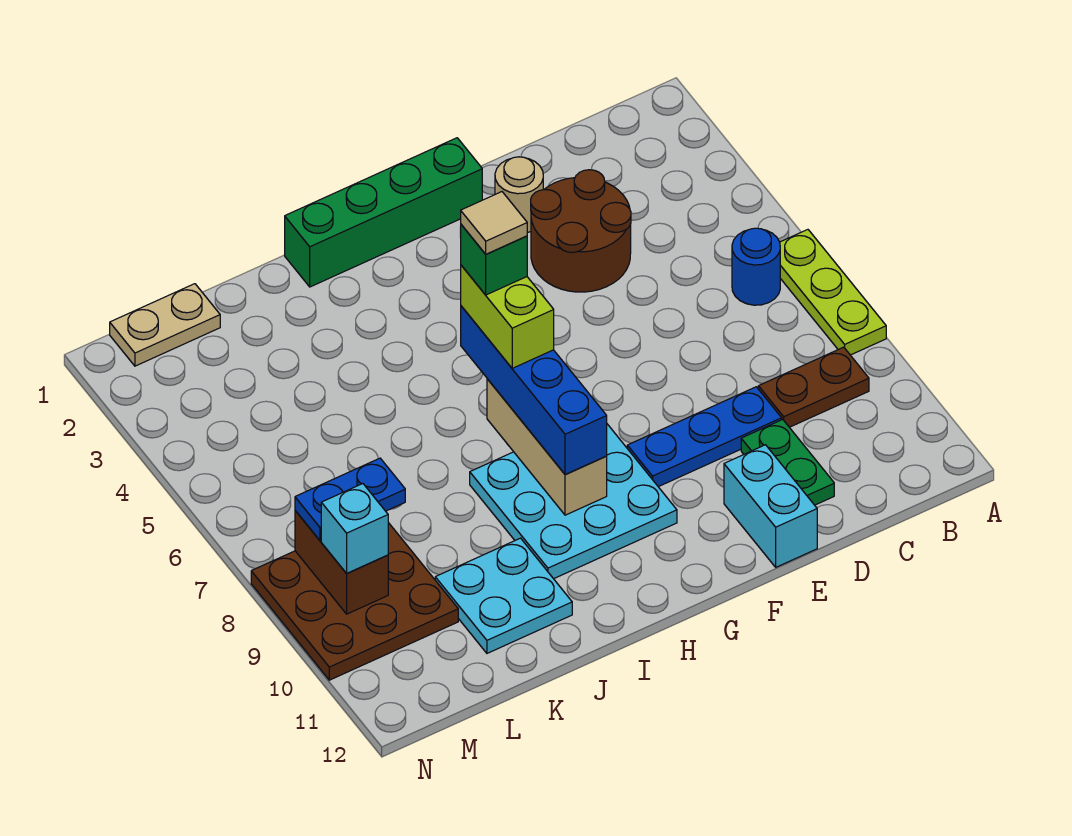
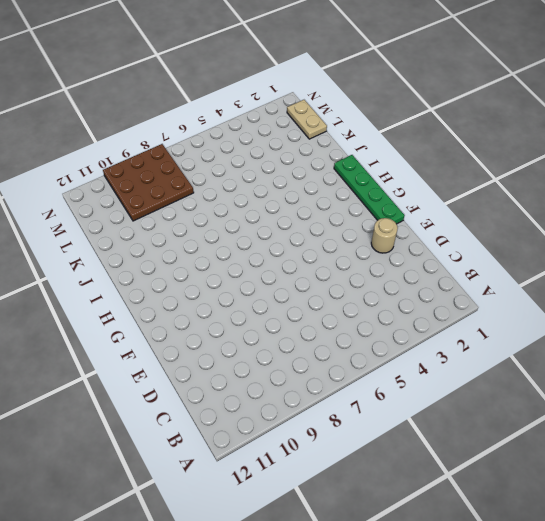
green plate F1:I1 level 1 -> green brick F1:I1 level 1
none -> lime plate A6:A8 level 1
none -> blue round brick B6 level 1
none -> brown plate B9:C9 level 1

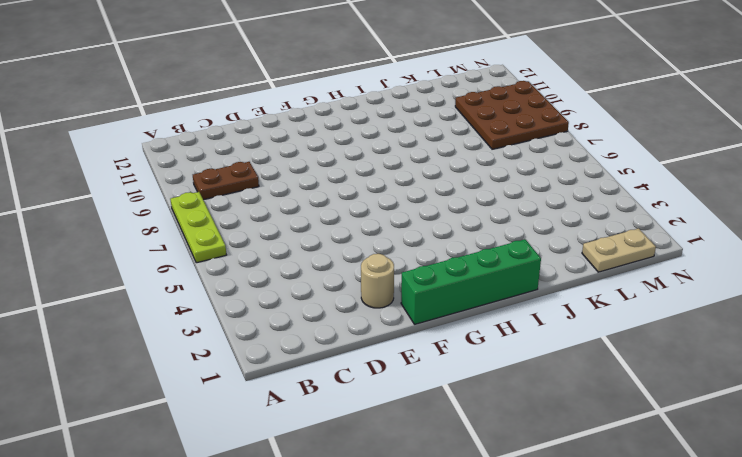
none -> blue round brick B6 level 1
none -> brown round brick D3:E4 level 1
none -> blue plate D9:F9 level 1

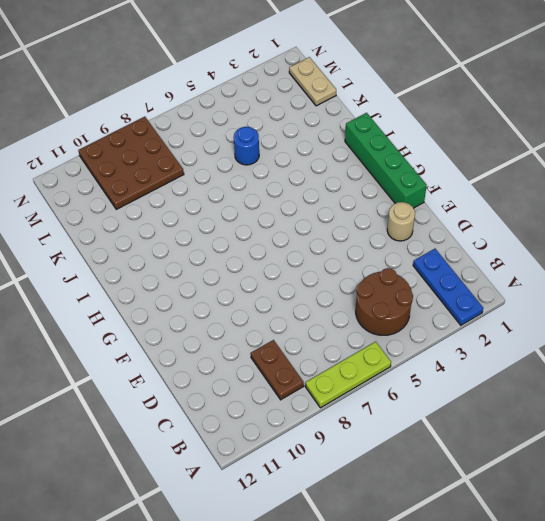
blue plate A2:C2 level 1 -> blue plate D9:F9 level 1
brown round brick B4:C5 level 1 -> brown round brick D3:E4 level 1
blue round brick K5 level 1 -> blue round brick B6 level 1
none -> green plate D10:D11 level 1
none -> cyan brick E11:E12 level 1
none -> cyan plate G8:I10 level 1

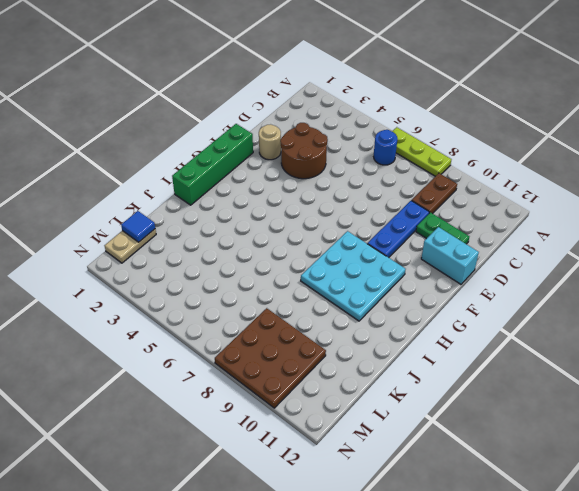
blue tile L1 level 2 -> none
none -> cyan plate J10:K11 level 1
none -> tan brick H7:H9 level 2
none -> brown brick M8:M9 level 2

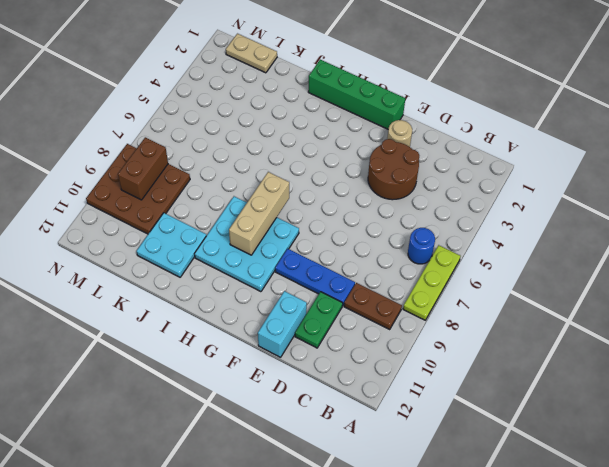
none -> blue brick H6:H9 level 3
none -> blue plate L8:M8 level 3
none -> cyan brick M9 level 3

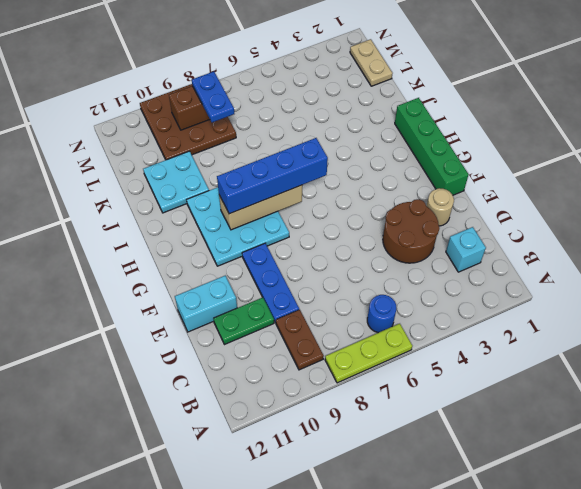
cyan brick C2 level 1 -> cyan brick M9 level 3
none -> lime brick H6:H7 level 4
none -> green brick H6 level 5
none -> tan tile H6 level 6

